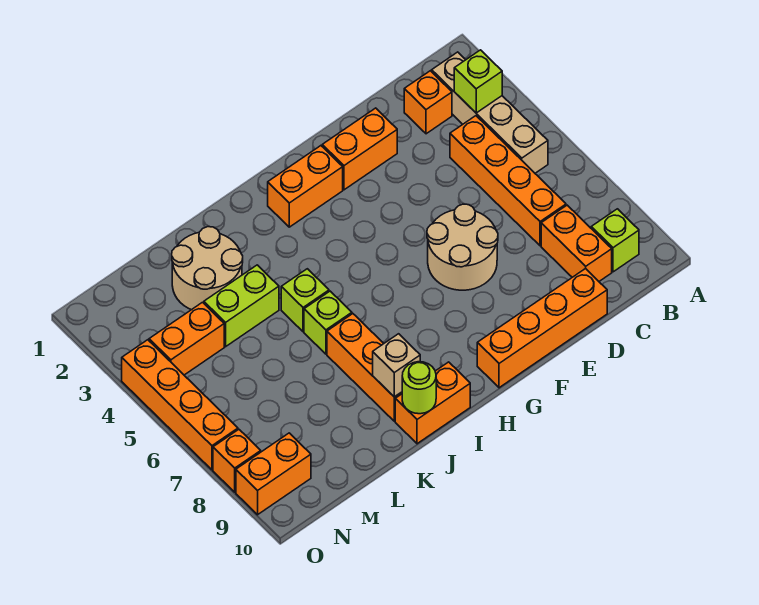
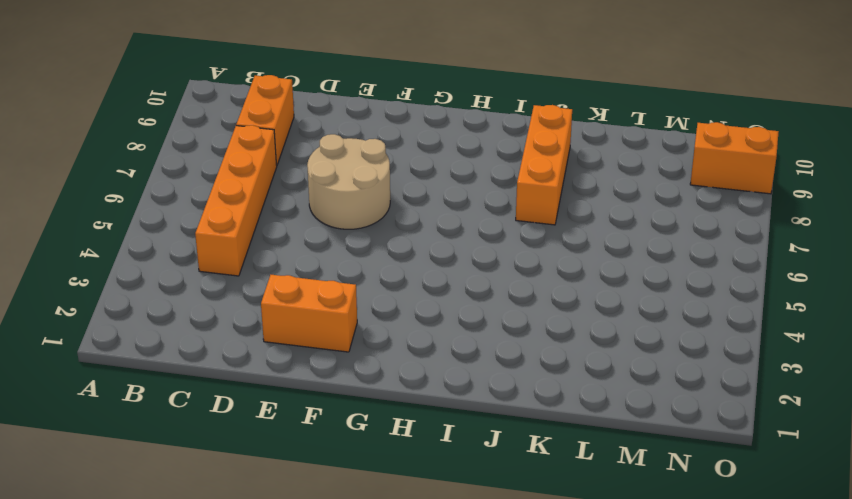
none -> tan brick B2:B5 level 1
none -> lime brick B9 level 1
none -> orange brick C2 level 1

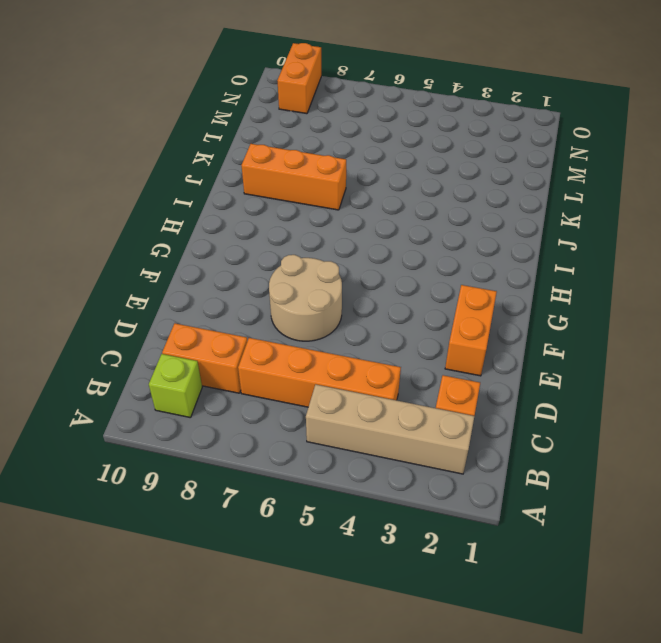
none -> orange brick D10:G10 level 1
none -> orange brick G2:H2 level 1
none -> orange brick I10:J10 level 1

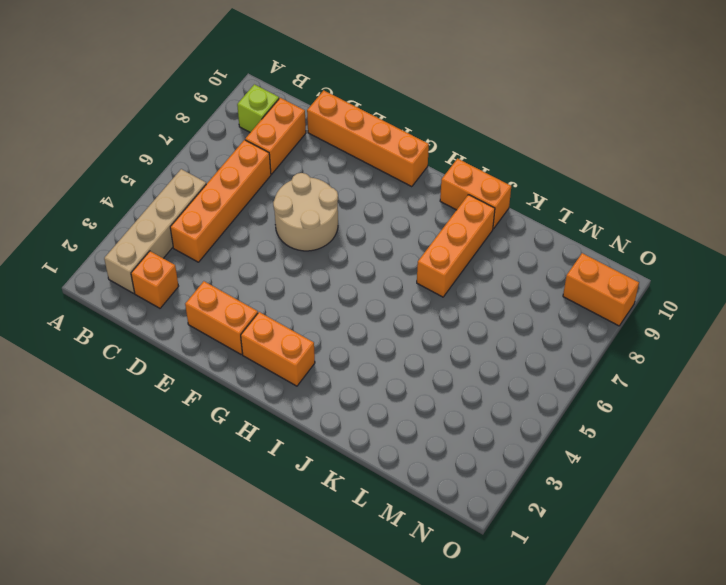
none -> lime brick J5 level 1
none -> lime brick J6 level 1
none -> tan round brick K2:L3 level 1

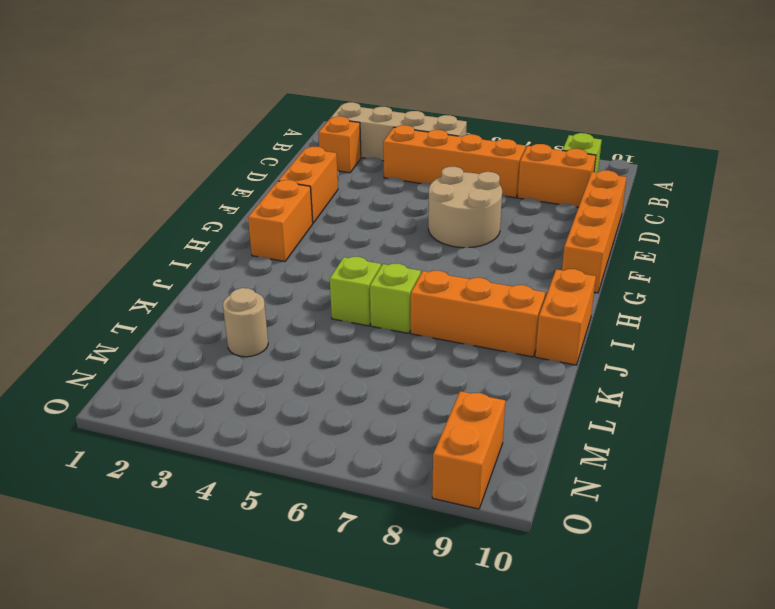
tan round brick L3 level 1 -> tan round brick K2:L3 level 1
none -> lime brick K4:L4 level 1
none -> orange brick M4:N4 level 1
none -> orange brick O4:O7 level 1

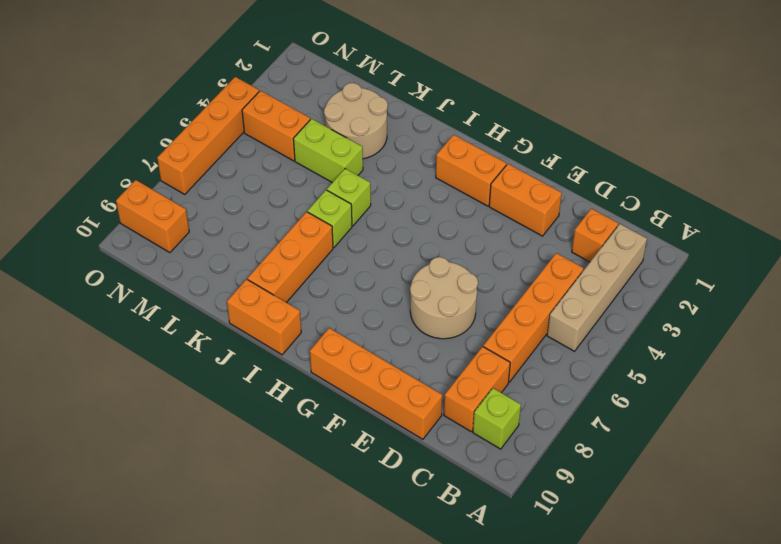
none -> orange brick O8 level 1
none -> lime brick B3 level 2
none -> tan brick J9 level 2

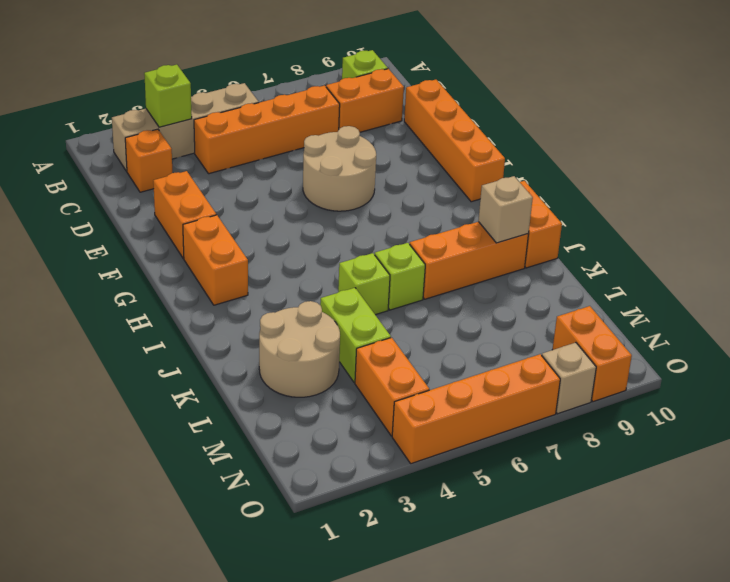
tan brick O8 level 1 -> orange brick O8 level 1
none -> lime round brick J10 level 2

